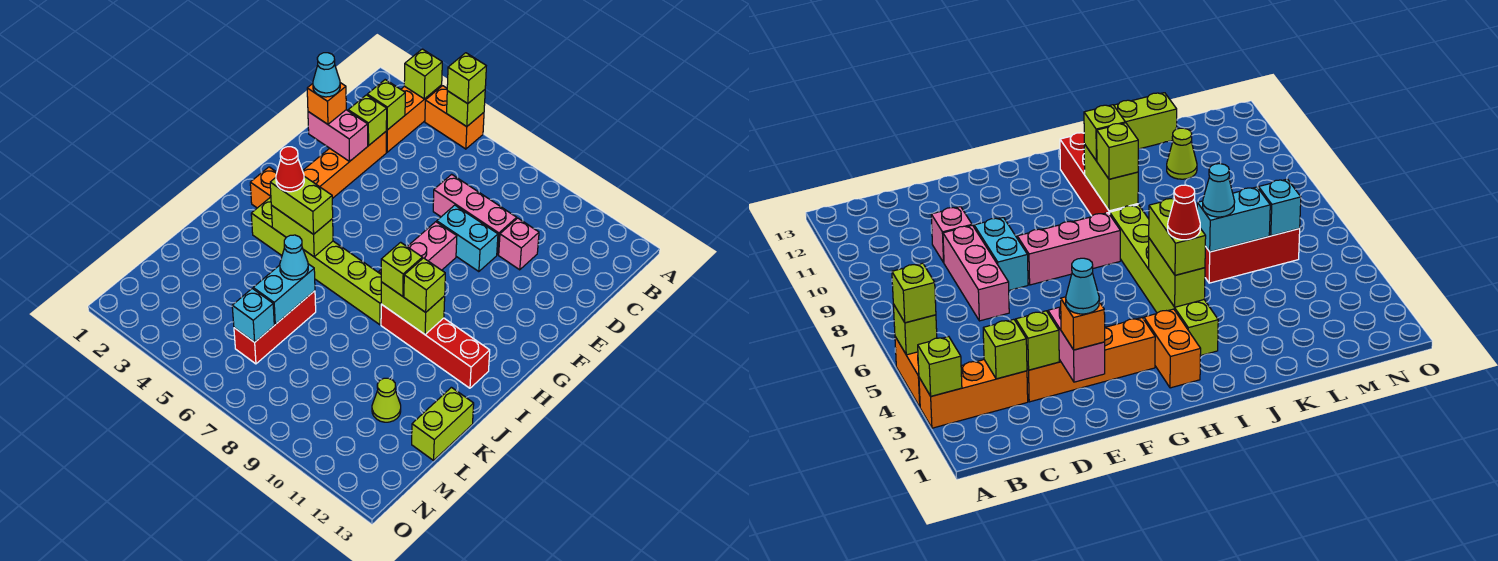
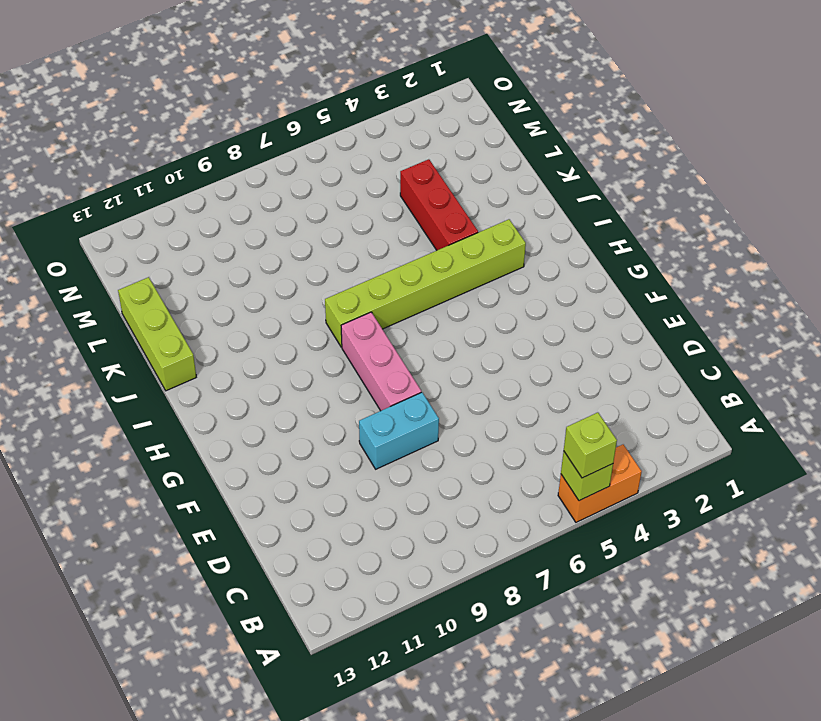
red brick J4:L4 level 1 -> red brick K6:M6 level 1
lime brick J13:L13 level 1 -> lime brick K13:L13 level 1
none -> orange brick A3:C3 level 1
none -> orange brick D3:G3 level 1
none -> pink brick D7:D9 level 1
none -> pink brick D10 level 1

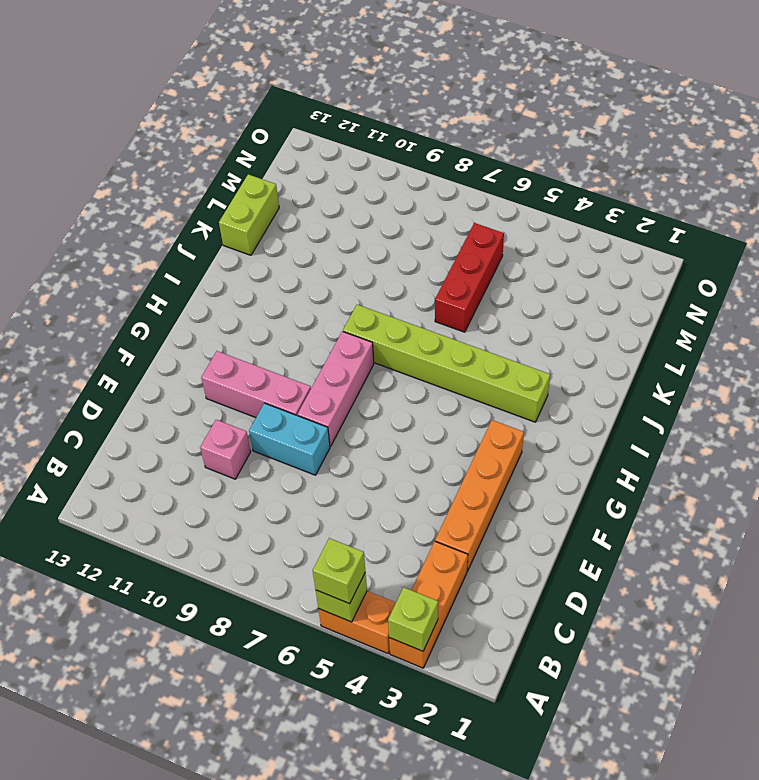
pink brick F9:F11 level 1 -> pink brick D7:D9 level 1
none -> orange brick H2:H3 level 1
none -> red brick I9:I12 level 1
none -> lime cone L11 level 1
none -> lime brick C3 level 2

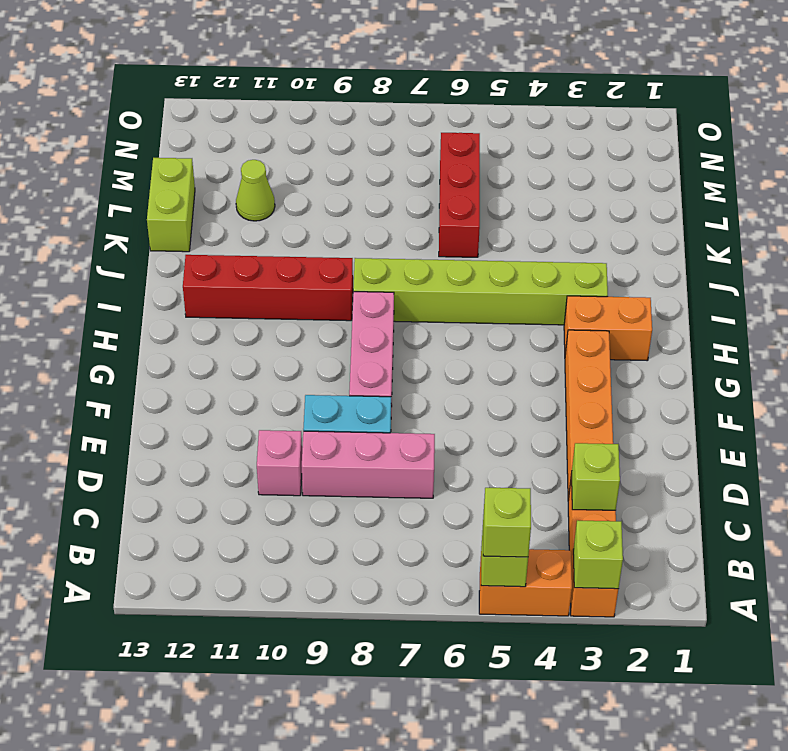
none -> lime brick D3 level 2
none -> pink brick E2:E3 level 2
none -> lime brick I4:I5 level 2
none -> lime brick I9:I10 level 2

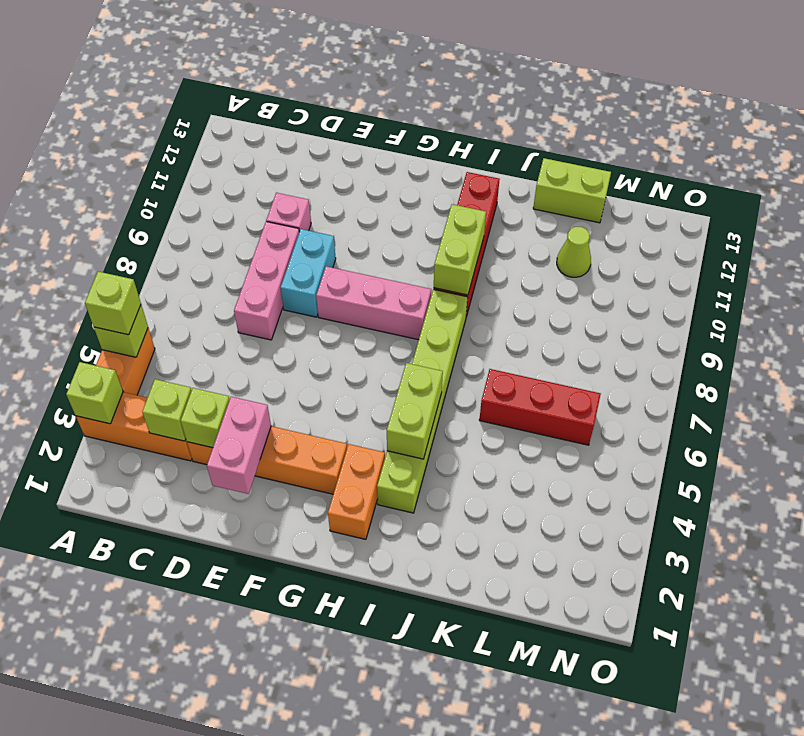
none -> cyan brick K6:L6 level 2
none -> cyan brick M6 level 2
none -> orange brick E2 level 3
none -> lime brick I4:I5 level 3

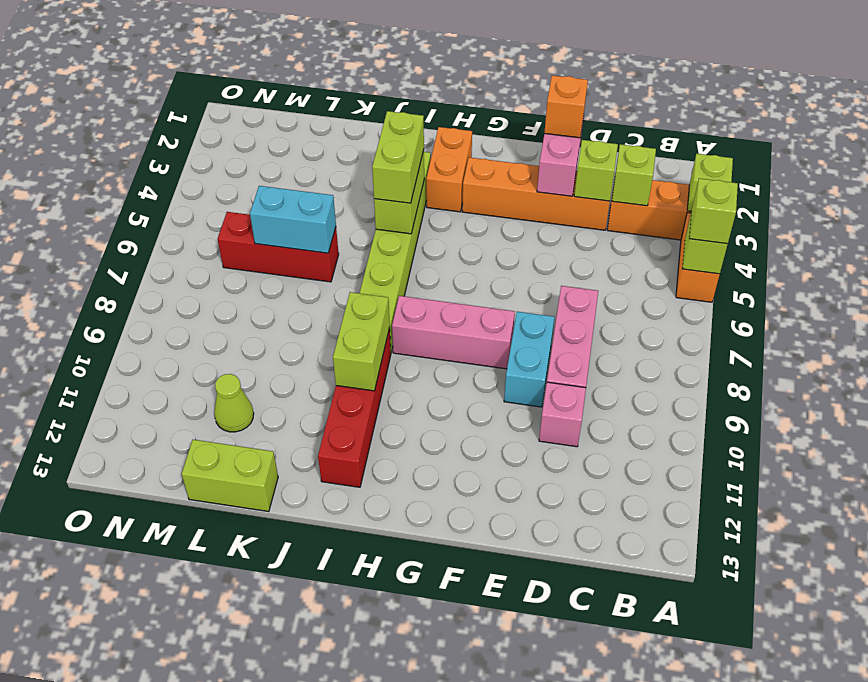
none -> cyan brick M6 level 2
none -> lime brick I9 level 3
none -> lime brick I10 level 3
none -> cyan cone K6 level 3

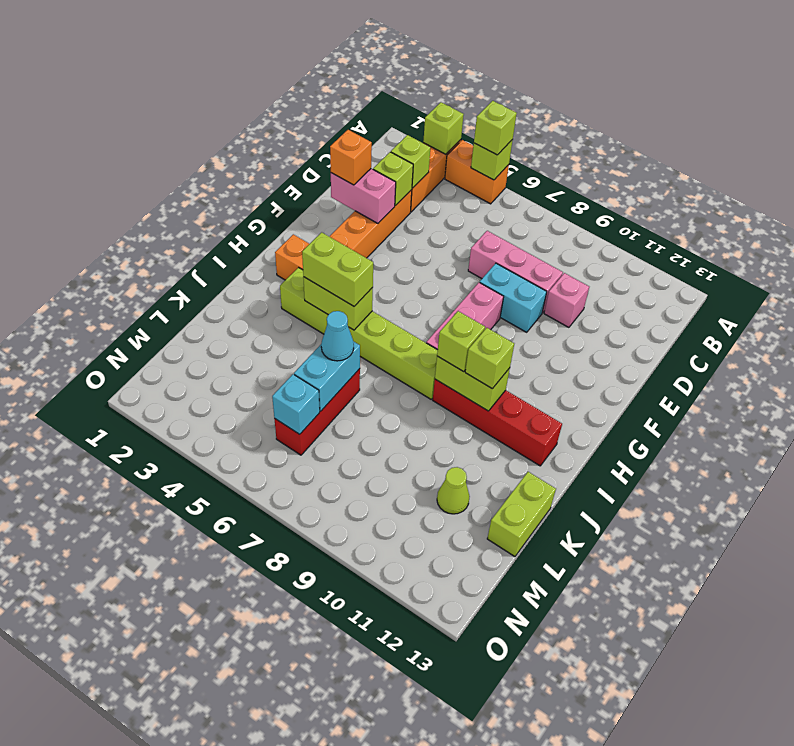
none -> cyan cone E2 level 4
none -> red cone I4 level 4

